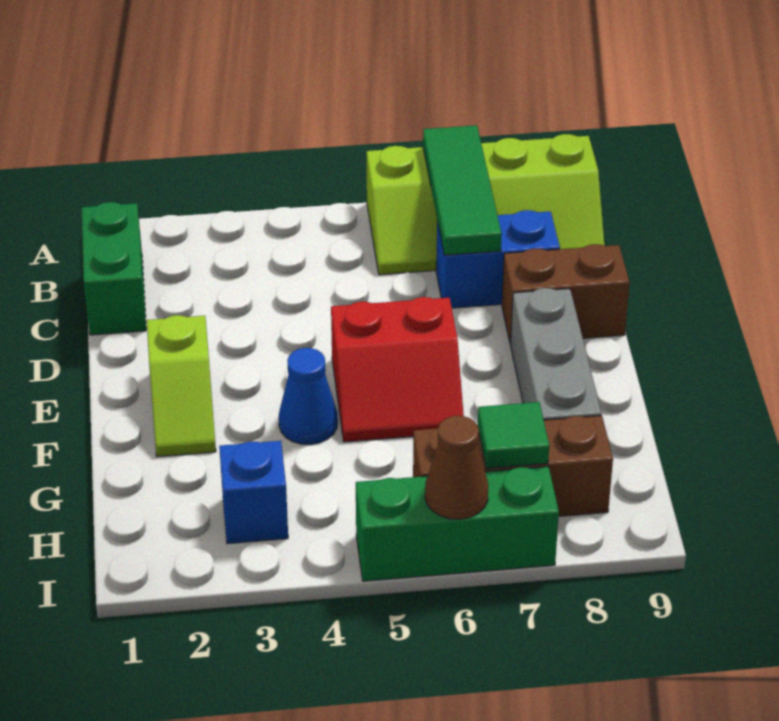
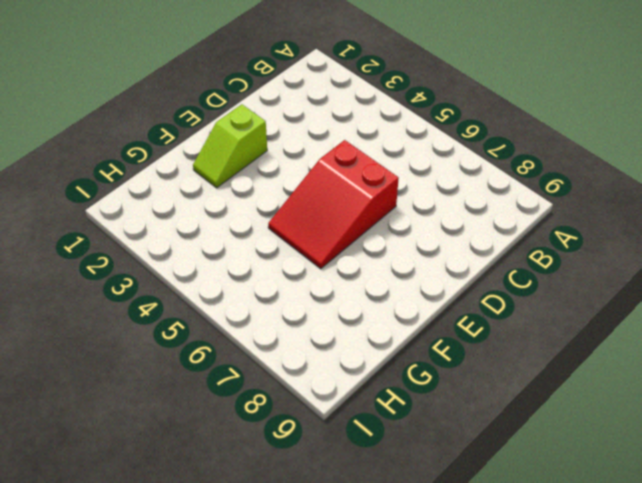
red slope D5:F6 level 1 top D -> red slope E5:F6 level 1 top E
none -> lime slope A6:B9 level 1 top A
none -> green brick B1:C1 level 1
none -> blue brick C7:C8 level 1

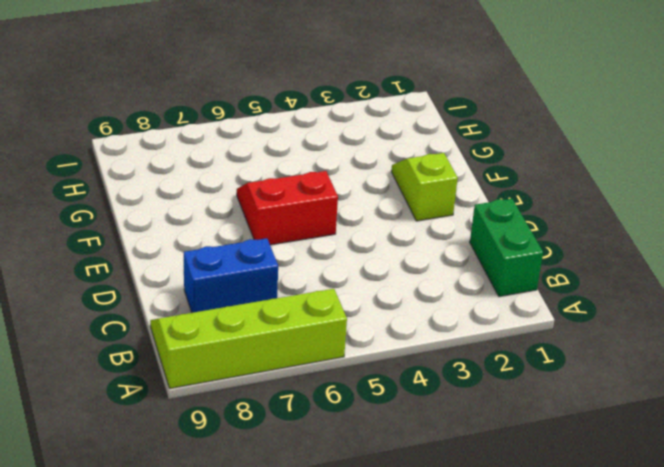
none -> brown brick D8:D9 level 1
none -> grey brick E8:G8 level 1
none -> blue cone F4 level 1

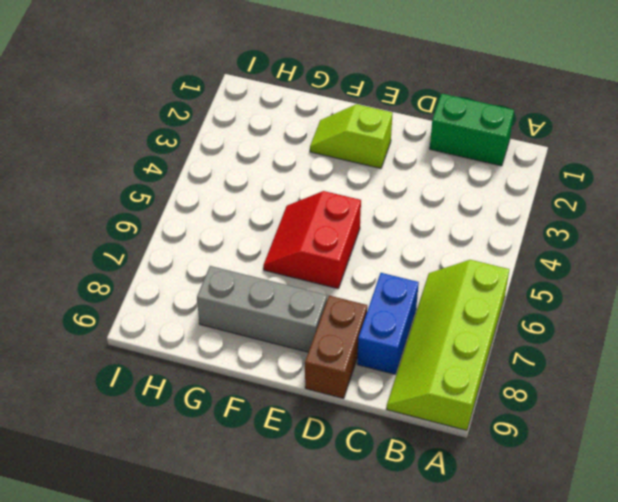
none -> blue cone F4 level 1
none -> blue brick H3 level 1
none -> brown brick H6:H8 level 1

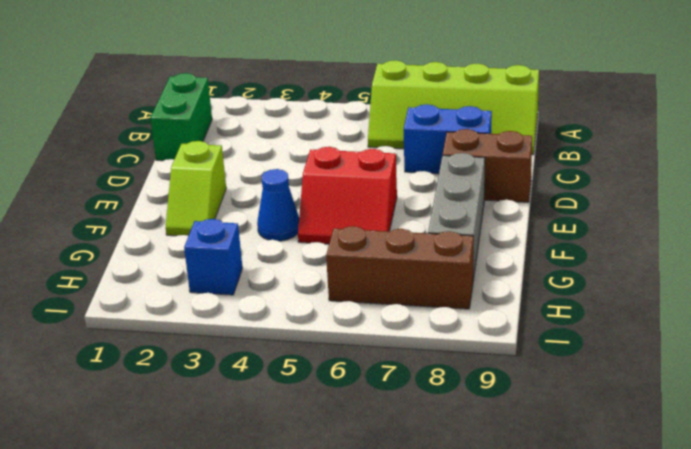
none -> green brick I5:I7 level 1
none -> green tile A7:C7 level 2
none -> green tile H7 level 2

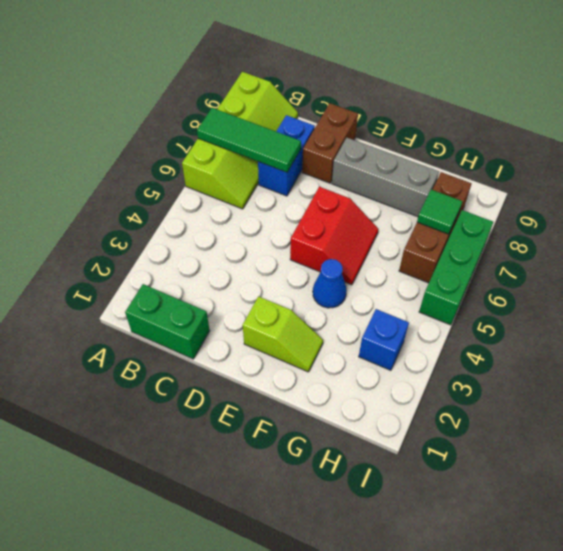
none -> brown cone I6 level 2

